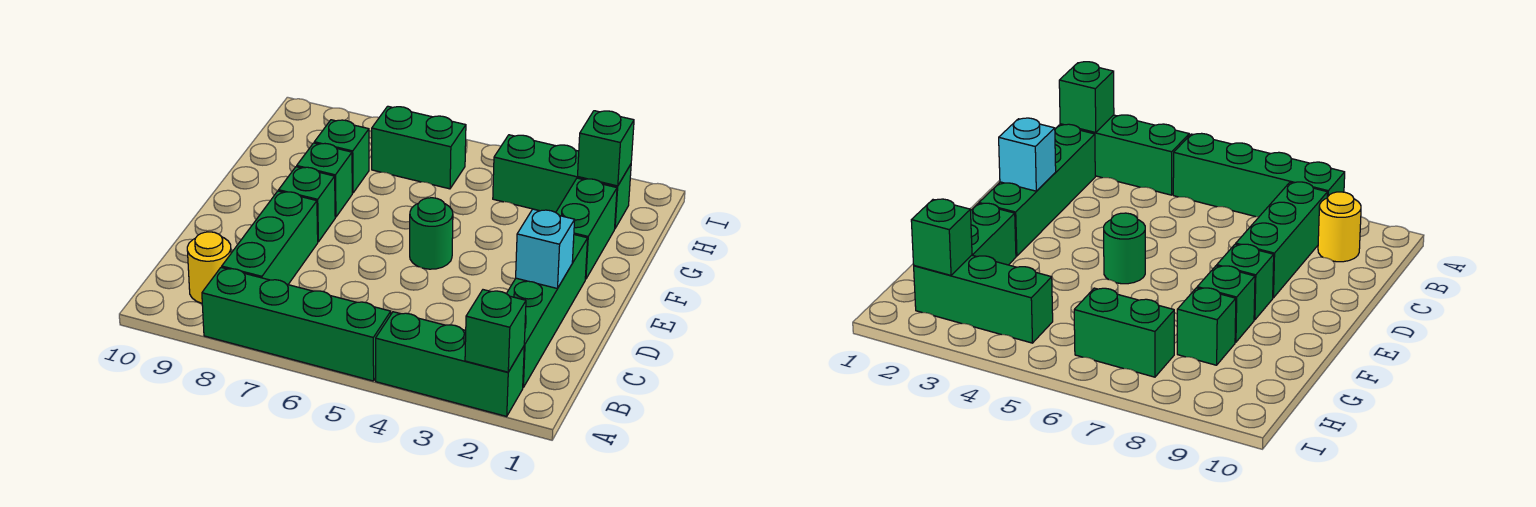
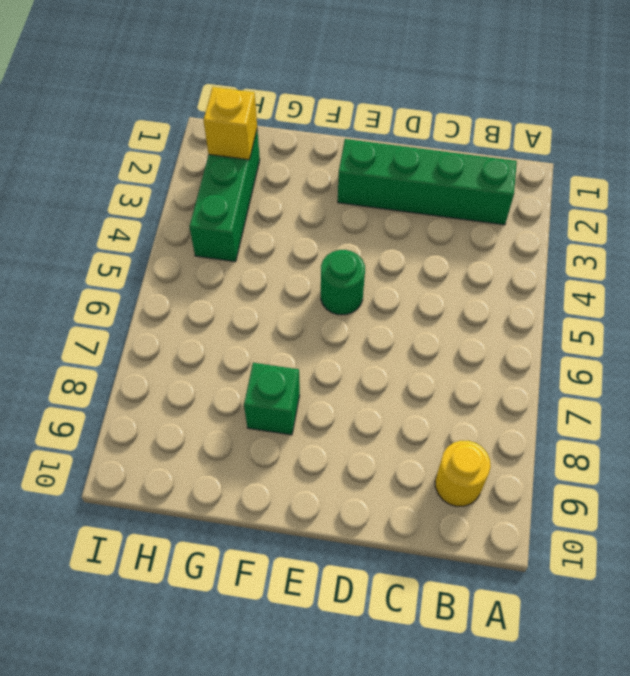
yellow brick H2 level 2 -> green brick H2 level 2
none -> green brick A2:A4 level 1
none -> green brick A5:A8 level 1
none -> green brick B8:D8 level 1

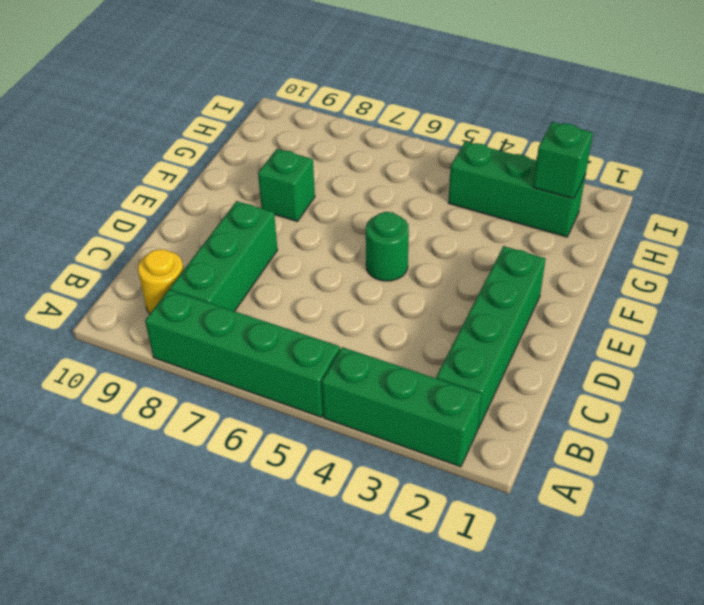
none -> green brick E8 level 1
none -> green brick F2:G2 level 1
none -> green brick G8 level 1

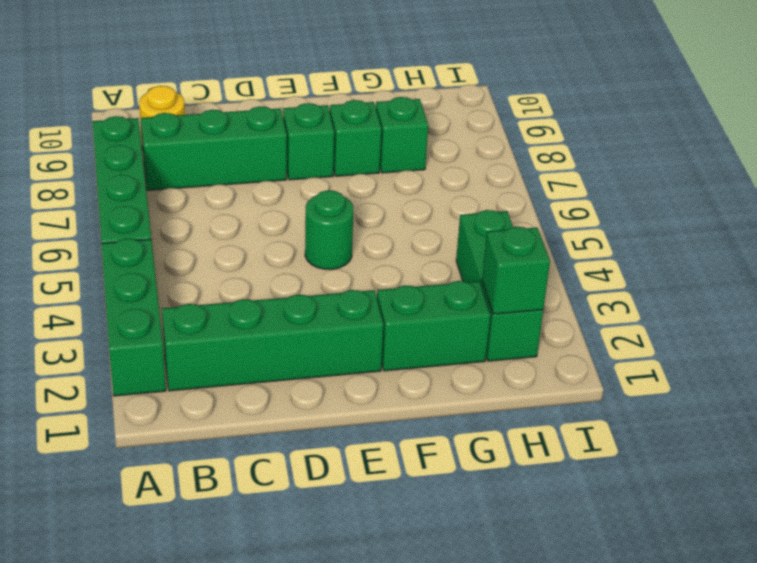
none -> green brick H6:H7 level 1
none -> green brick A2 level 2
none -> cyan brick D2 level 2

